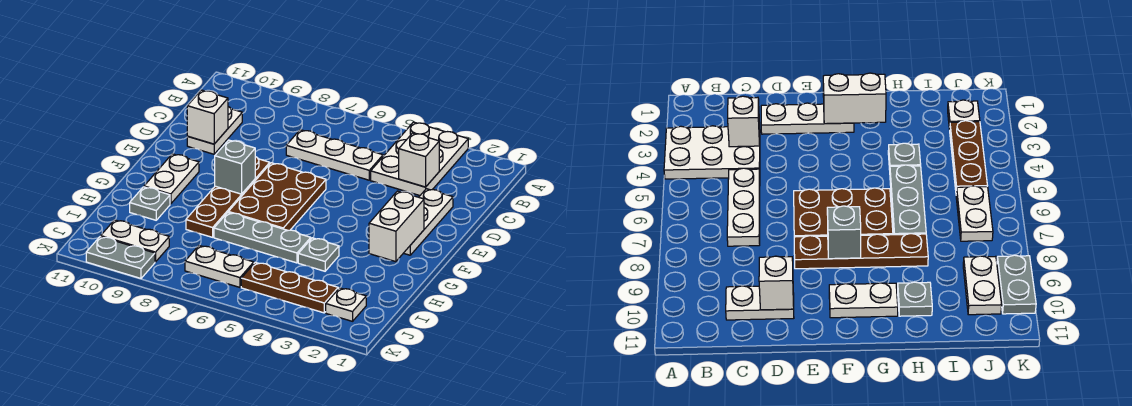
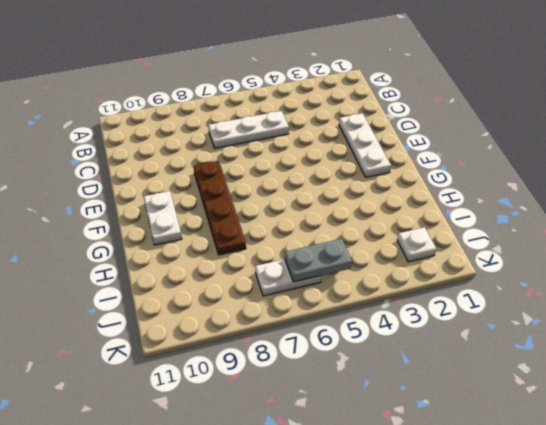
grey plate J5:J6 level 2 -> grey plate K9:K10 level 1
none -> white plate A3:C4 level 1
none -> white plate C10:D10 level 1
none -> brown plate E6:G7 level 1

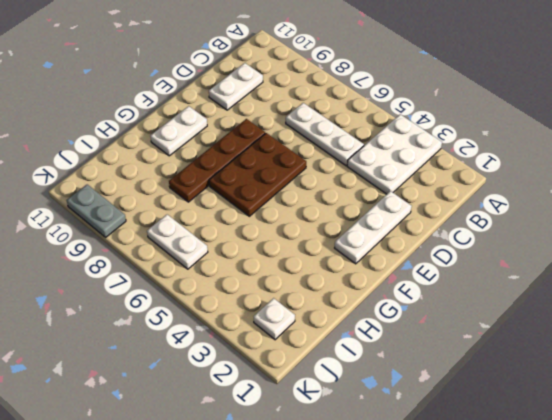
none -> grey plate H4 level 1
none -> grey plate H5:H7 level 1
none -> grey plate H10 level 1

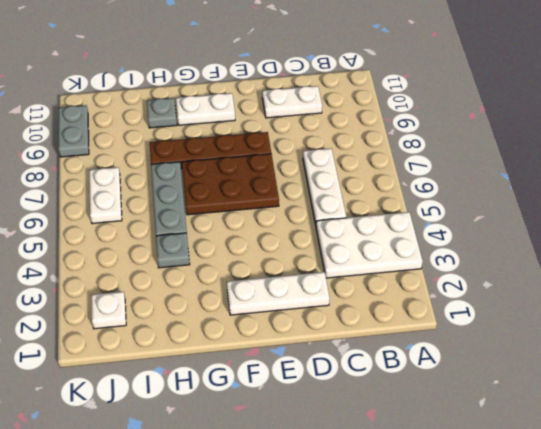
none -> brown plate J3:J5 level 1
none -> white plate J9:J10 level 1
none -> white brick C3 level 2

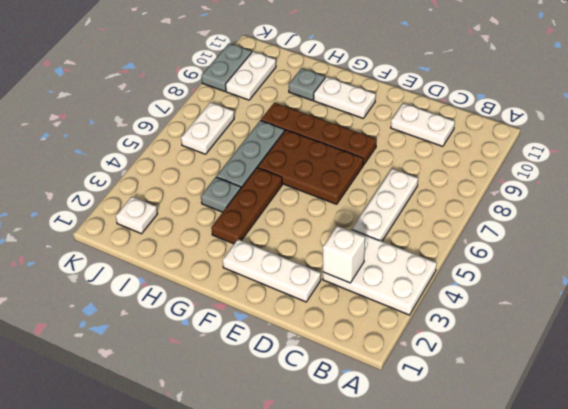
brown plate G3:G5 level 1 -> brown plate J3:J5 level 1
none -> white brick D10 level 2
none -> white brick F2:G2 level 2
none -> grey brick F8 level 2

